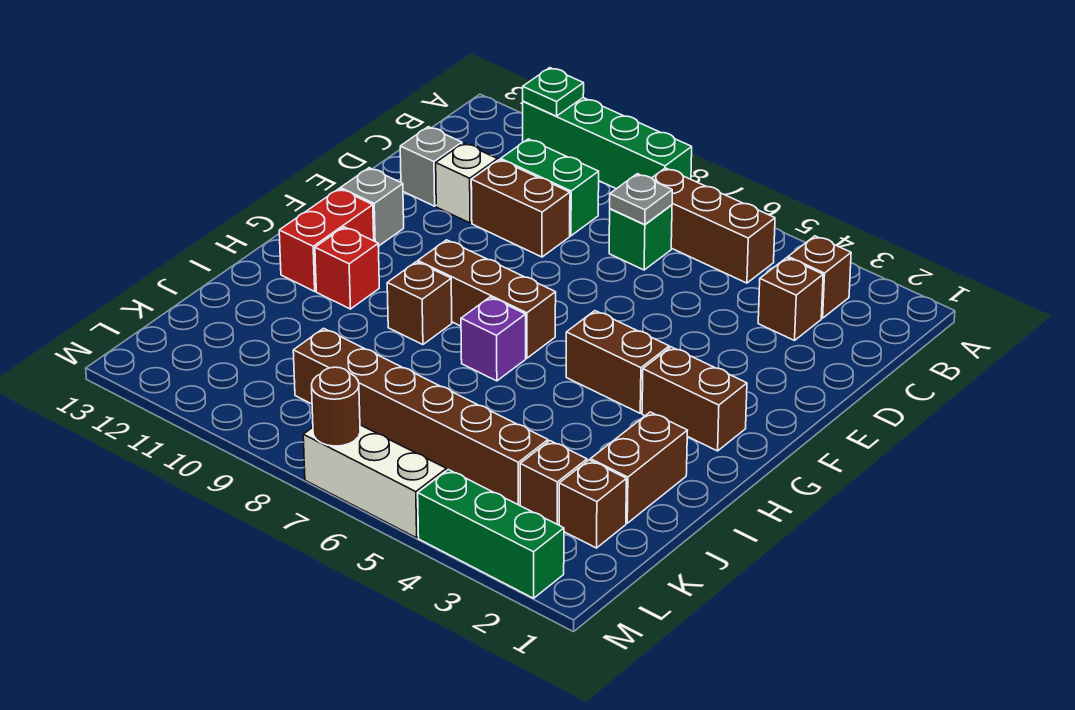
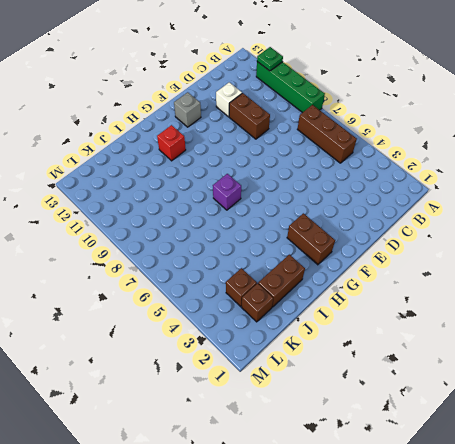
none -> brown brick B3 level 1
none -> brown brick C3 level 1
none -> green brick C7 level 1

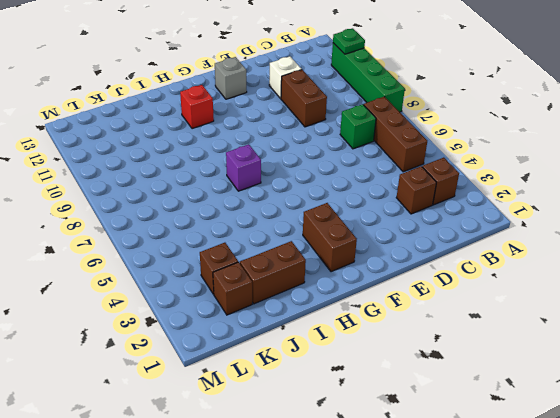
none -> green brick C9:C10 level 1
none -> grey brick D12 level 1
none -> brown brick G4:G5 level 1

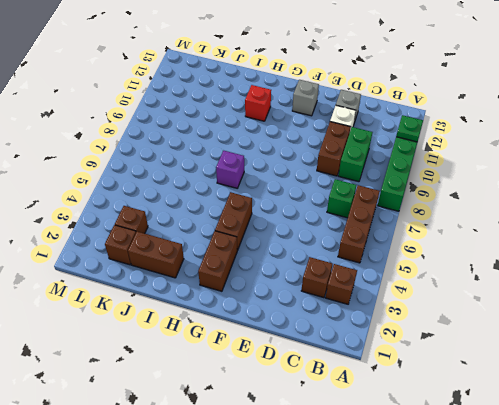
none -> brown brick G7:G9 level 1
none -> red brick G12:H12 level 1
none -> brown brick H9 level 1

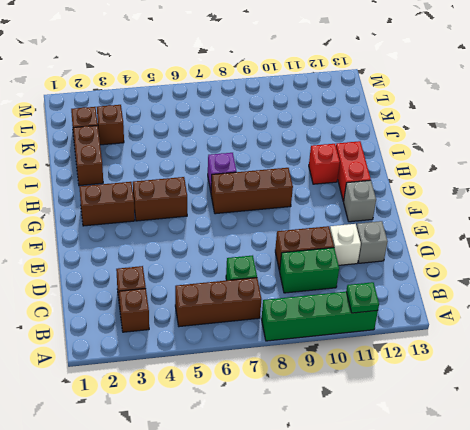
none -> brown brick H9 level 1
none -> brown brick K4:K9 level 1
none -> green brick M2:M4 level 1

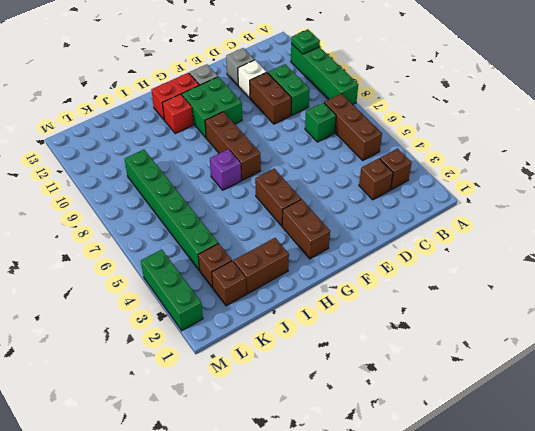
green brick F10:G11 level 1 -> none
green brick K4:K9 level 1 -> brown brick K4:K9 level 1
none -> brown brick H9 level 1
none -> white brick M5:M7 level 1
none -> grey plate C7 level 2

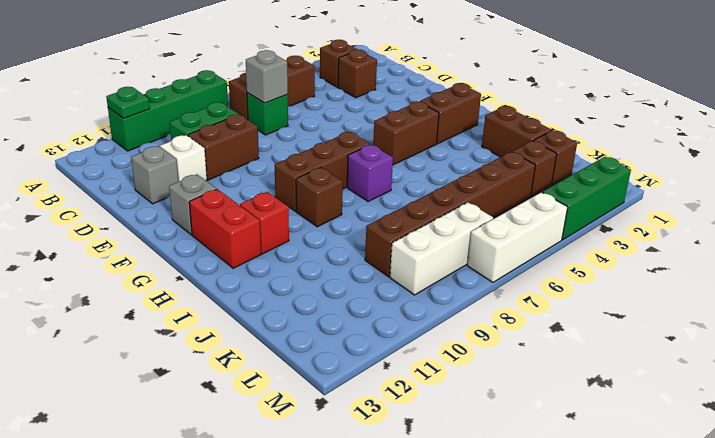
grey brick C7 level 2 -> grey plate C7 level 2
white brick L7:L9 level 1 -> none
none -> brown round brick M7 level 2

